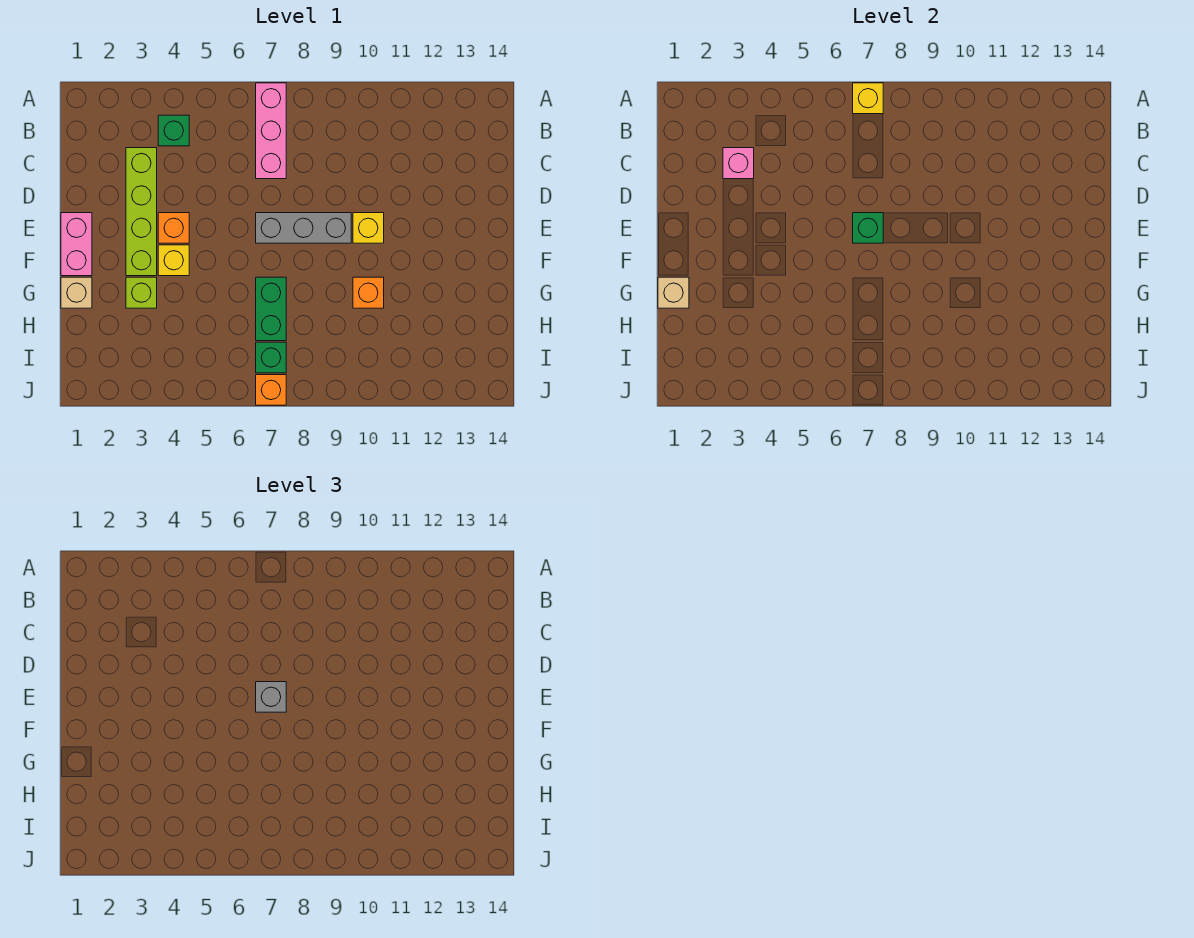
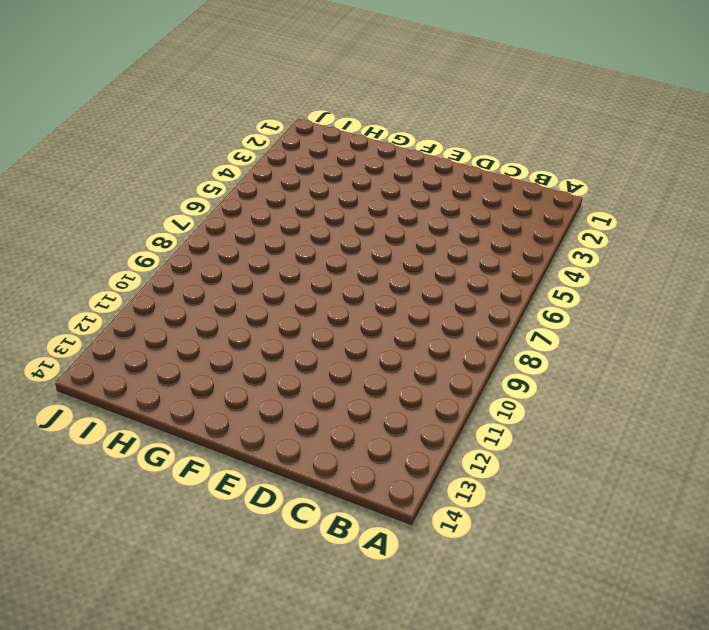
none -> pink brick A7:C7 level 1
none -> green brick B4 level 1
none -> lime brick C3:F3 level 1

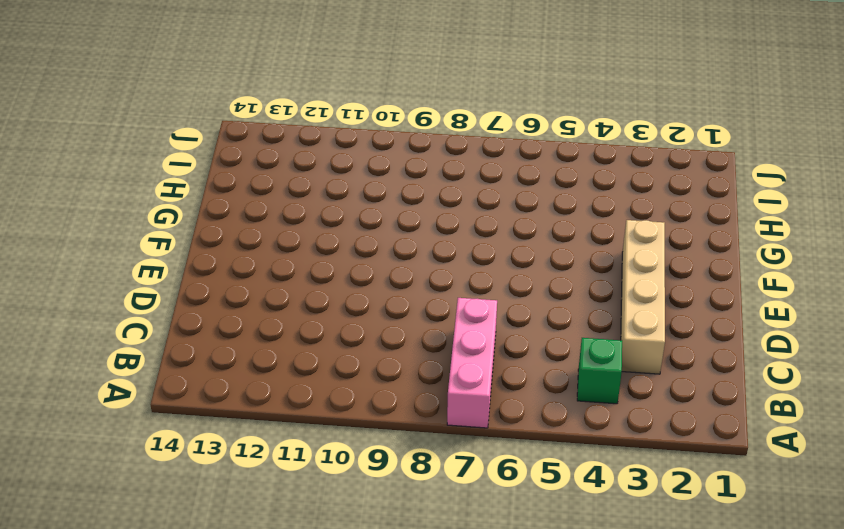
tan brick C3:F3 level 1 -> lime brick C3:F3 level 1
none -> pink brick E1:F1 level 1
none -> orange brick E4 level 1
none -> grey brick E7:E9 level 1

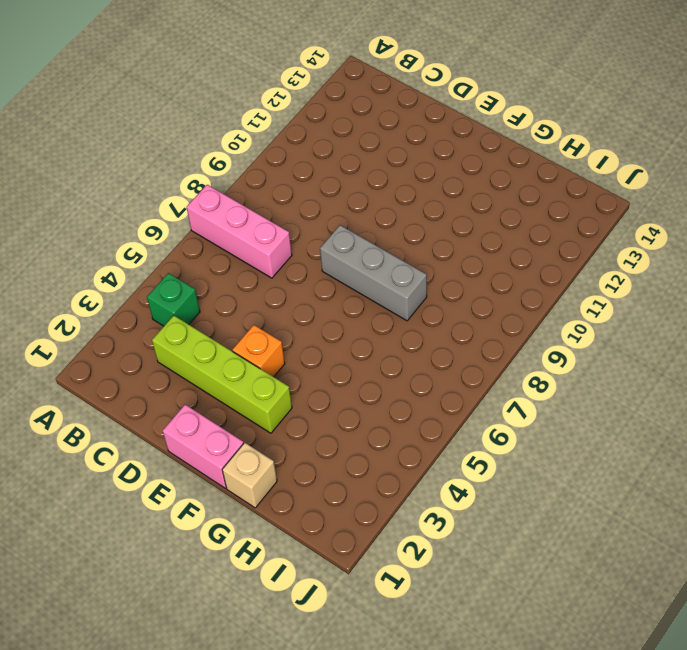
grey brick E8:G8 level 1 -> grey brick E7:E9 level 1
none -> yellow brick E10 level 1
none -> yellow brick F4 level 1
none -> lime brick G3 level 1

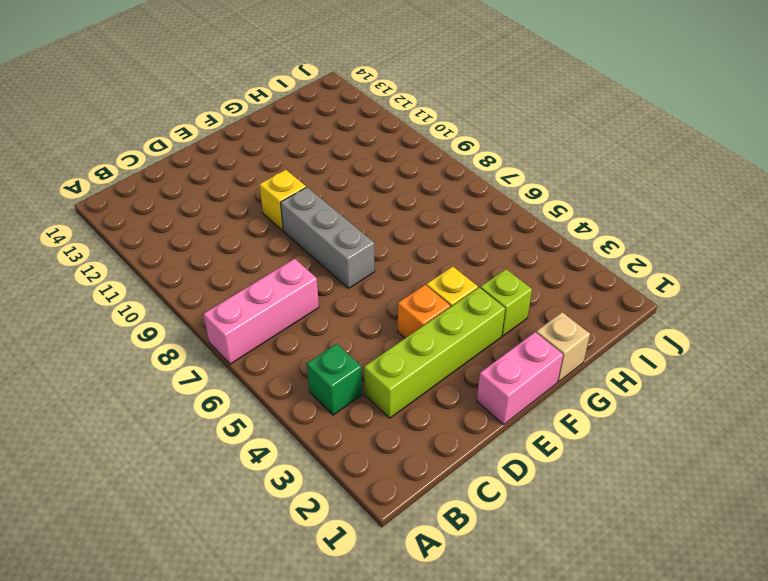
none -> green brick G7:H7 level 1
none -> orange brick G10 level 1
none -> green brick I7 level 1

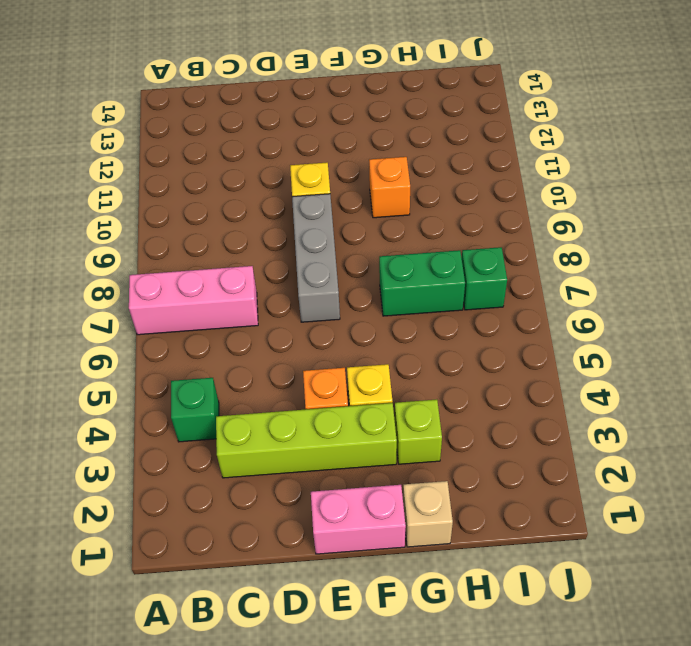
none -> orange brick J7 level 1
none -> yellow brick A7 level 2
none -> pink brick C3 level 2

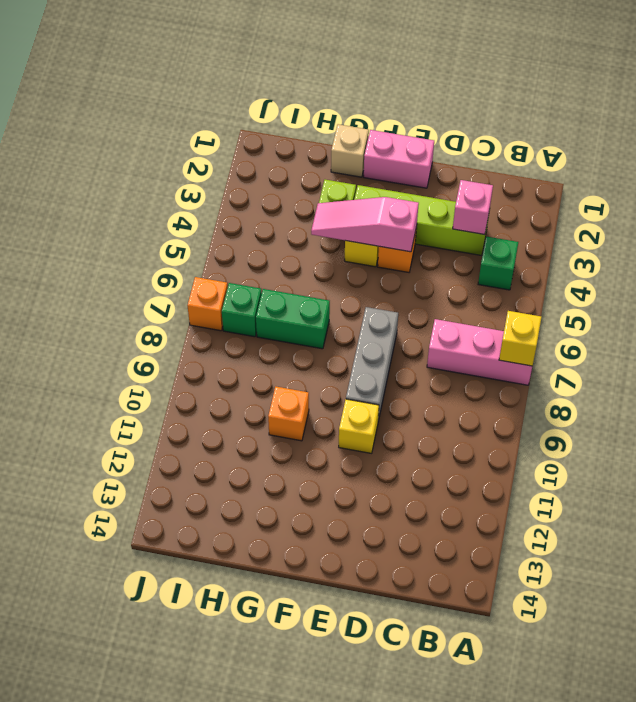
pink slope E4:G4 level 2 top E -> none
none -> green brick E7 level 2
none -> tan brick G1 level 2
none -> grey brick E7 level 3

